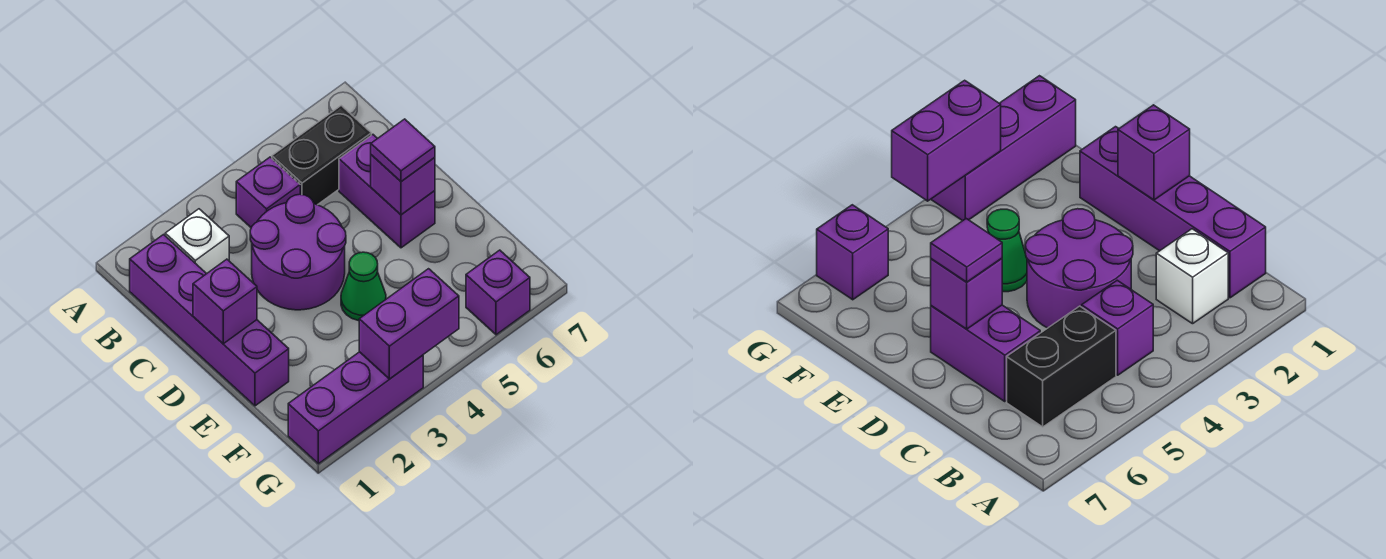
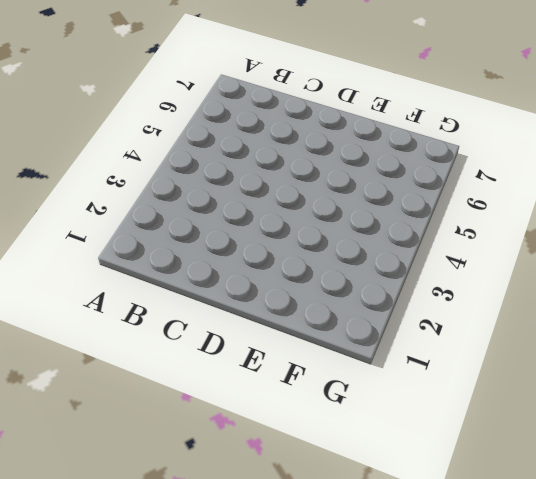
none -> purple brick B1:E1 level 1
none -> white brick B2 level 1
none -> purple brick B4 level 1

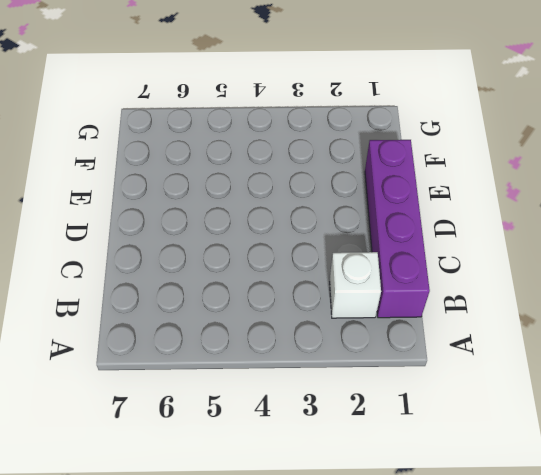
none -> purple brick B4 level 1
none -> black brick B5:B6 level 1
none -> purple round brick C3:D4 level 1

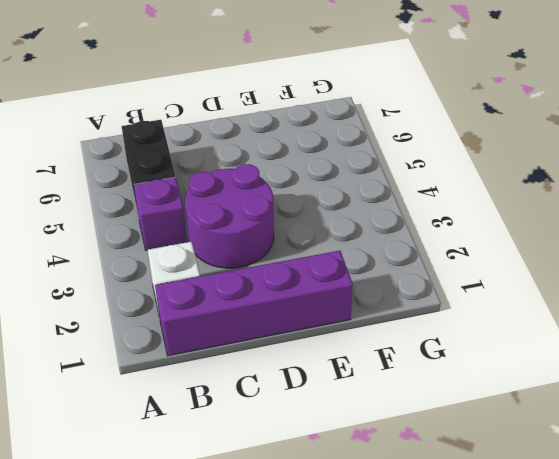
none -> purple brick C6:D6 level 1
none -> green cone E4 level 1
none -> purple brick G1:G3 level 1

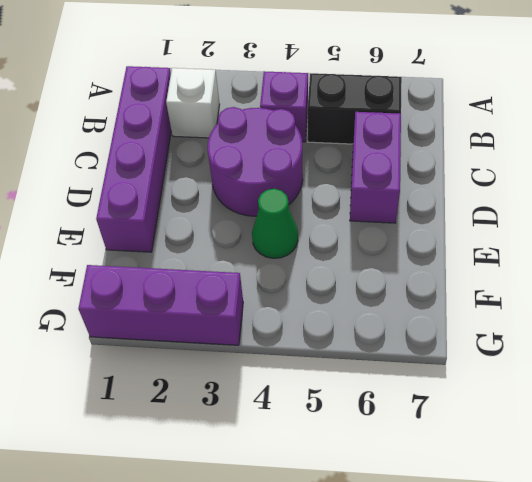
none -> purple brick G6 level 1
none -> purple brick D1 level 2
none -> purple brick D6 level 2

